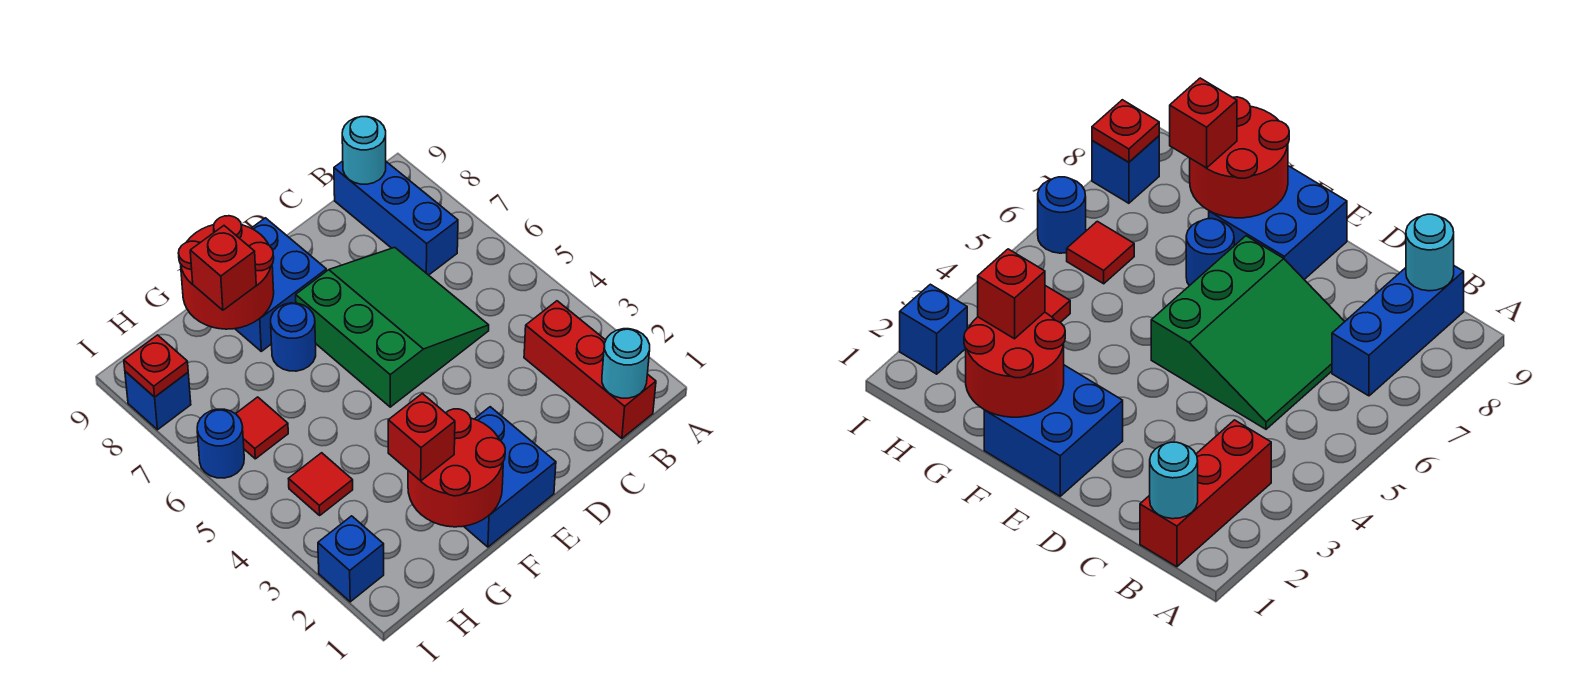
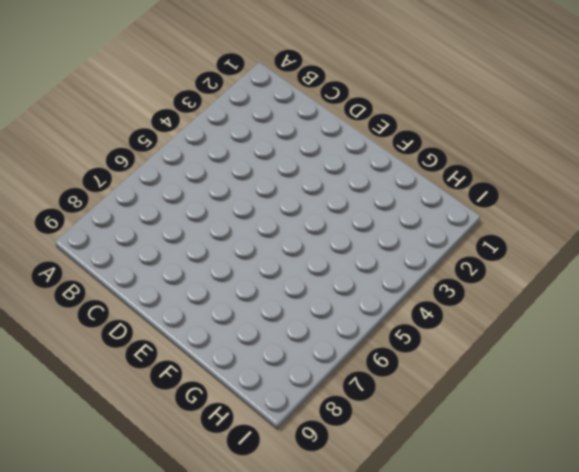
none -> red brick B1:B3 level 1
none -> blue brick B7:B9 level 1
none -> green slope C5:E7 level 1 top E

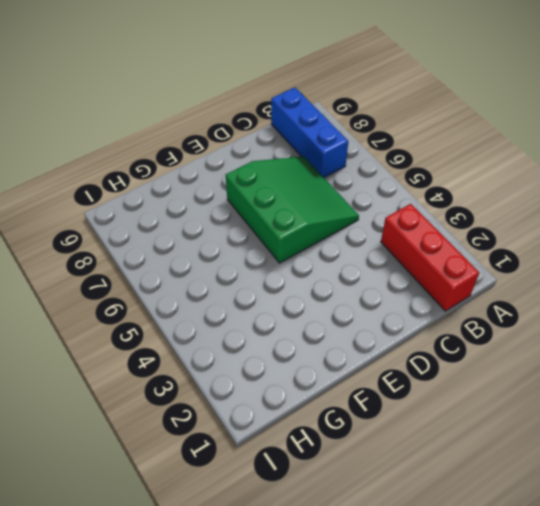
none -> blue brick E1:F2 level 1
none -> blue brick E8:F9 level 1
none -> blue round brick F7 level 1

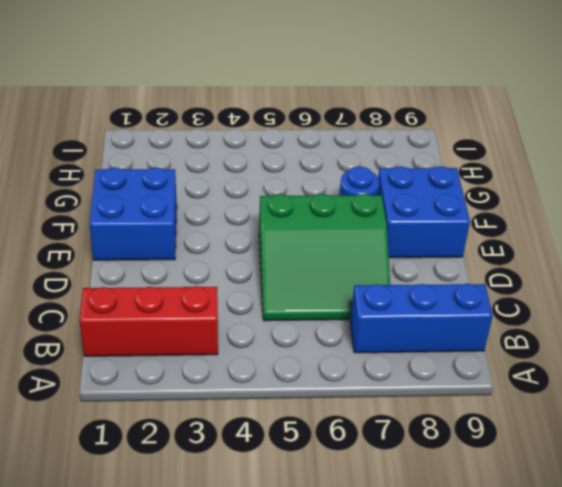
none -> red tile H4 level 1
none -> red tile H6 level 1
none -> blue brick I2 level 1

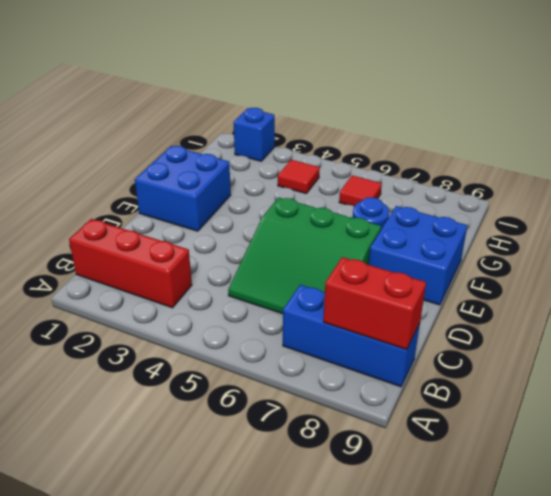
red brick B8:B9 level 2 -> cyan round brick B9 level 2
none -> blue round brick I6 level 1
none -> blue brick I8 level 1
none -> cyan round brick B1 level 2

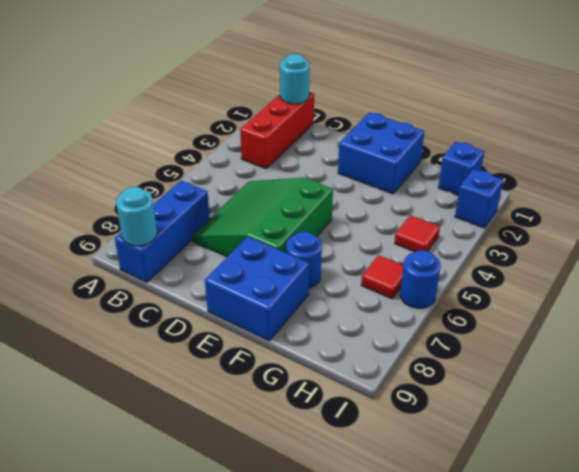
blue brick H1 level 1 -> blue brick I8 level 1
none -> red round brick F1:G2 level 2
none -> red round brick F8:G9 level 2
none -> red plate I8 level 2

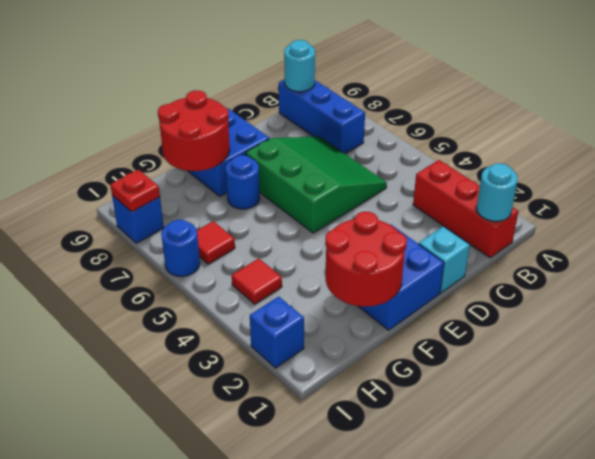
cyan brick D1 level 1 -> none
none -> red brick G2 level 3
none -> red brick G8 level 3

